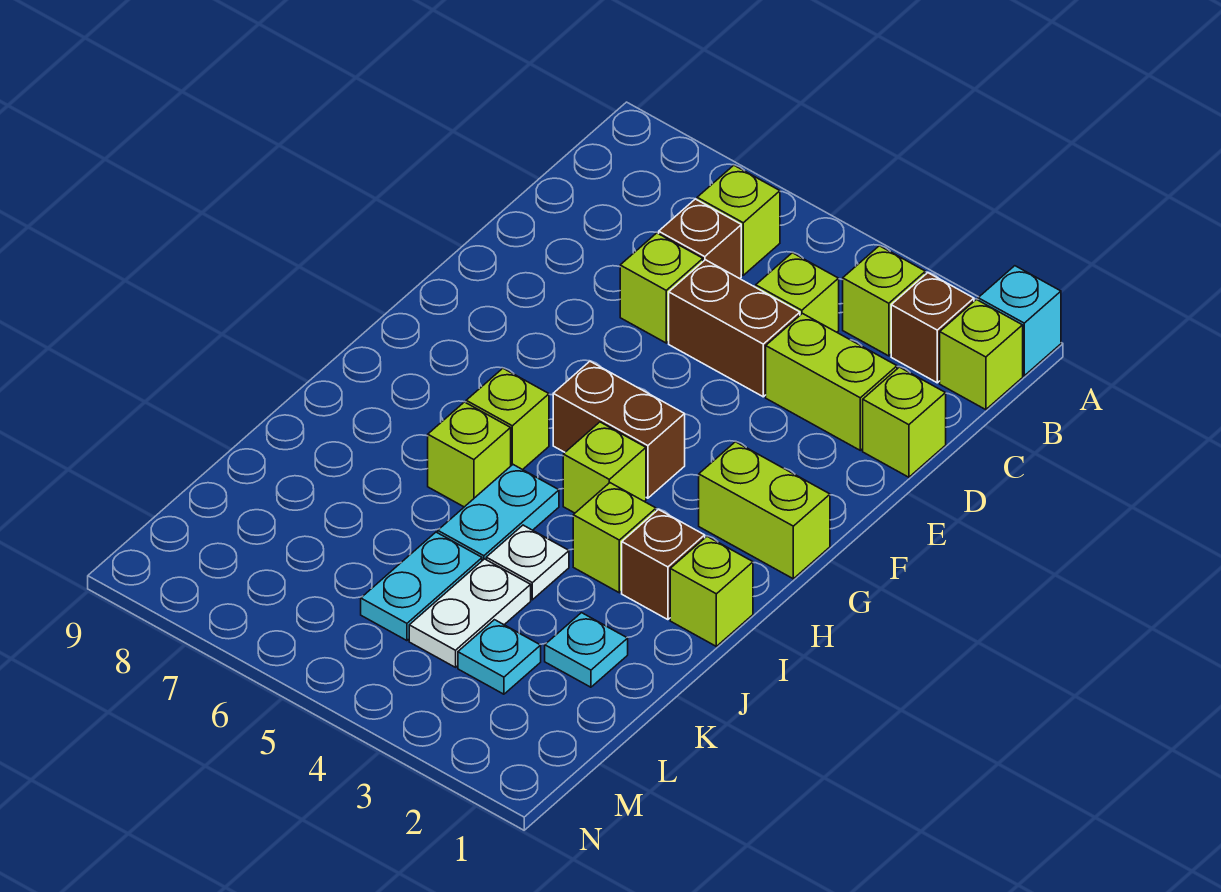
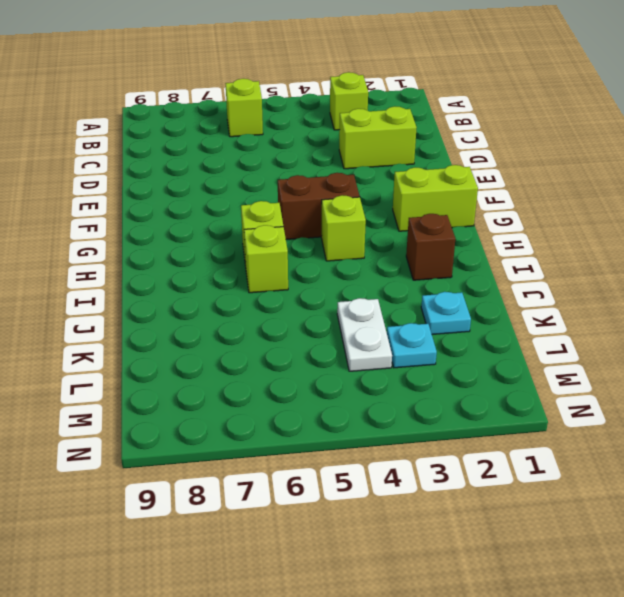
none -> cyan brick A1 level 1
none -> lime brick B1 level 1
none -> brown brick B2 level 1

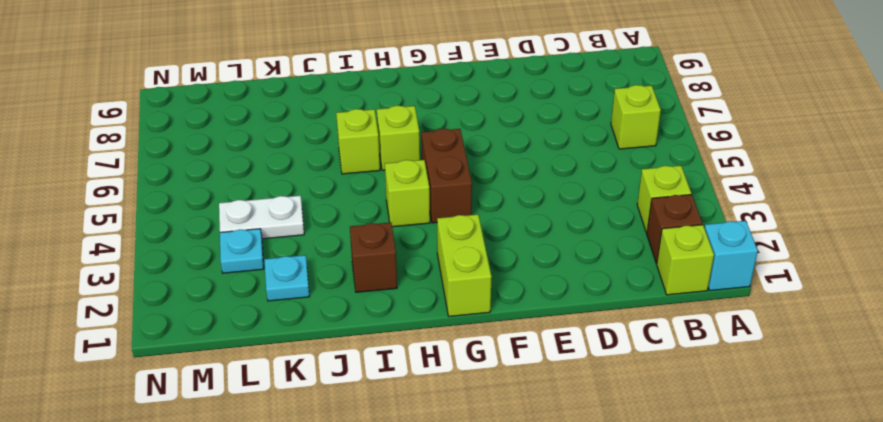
none -> lime brick C4 level 1
none -> brown brick C6 level 1
none -> lime brick D1 level 1

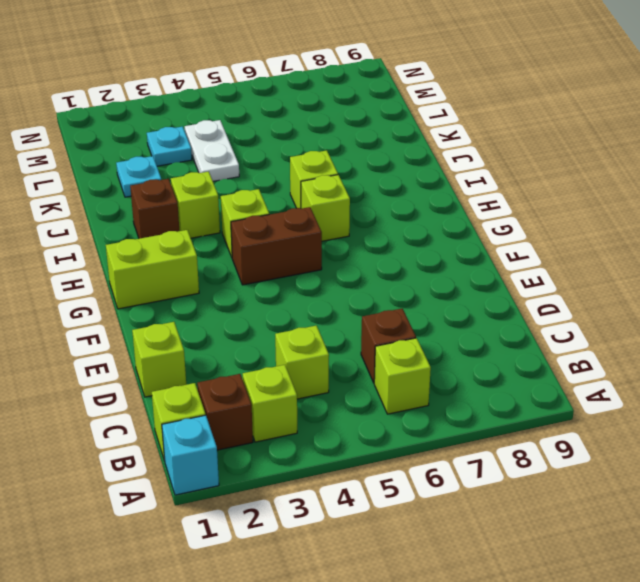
none -> lime brick D2:D3 level 1
none -> brown brick D4:D5 level 1
none -> lime brick D6 level 1

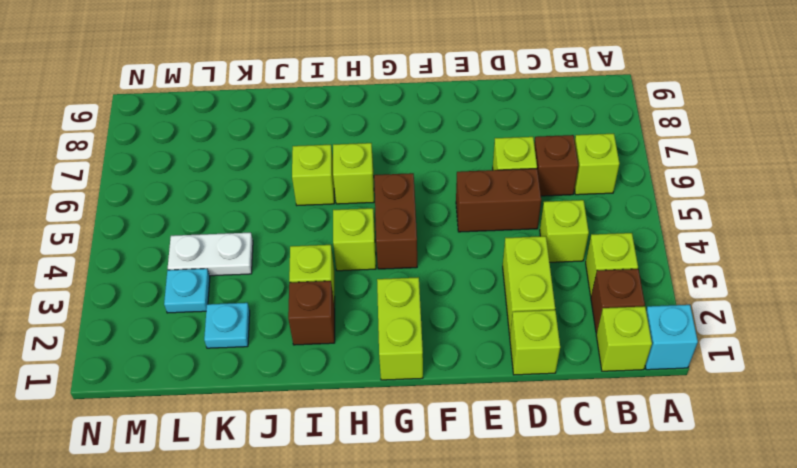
brown brick D5:E5 level 1 -> brown brick D4:D5 level 1
none -> lime brick I1 level 1
none -> cyan plate I5:J5 level 1
none -> white plate J4 level 1

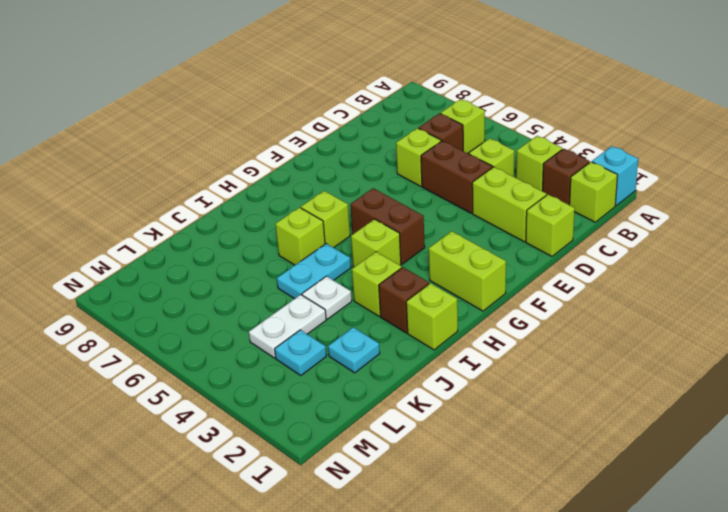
none -> cyan plate K5:L5 level 1

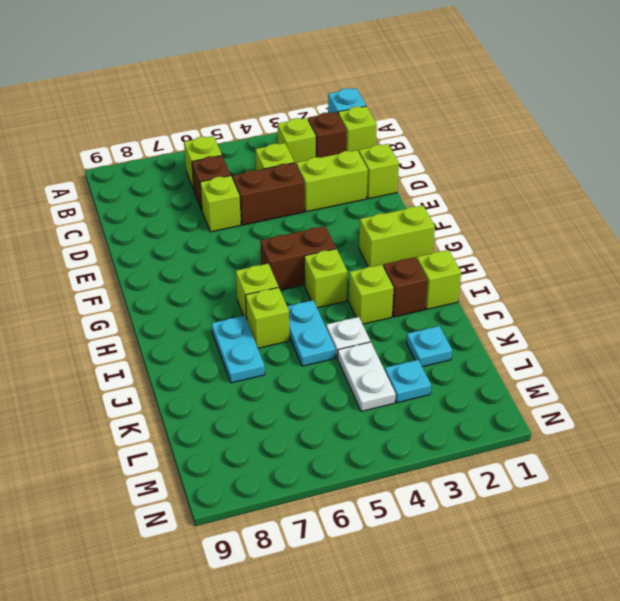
cyan plate I7:J7 level 1 -> cyan plate K5:L5 level 1

